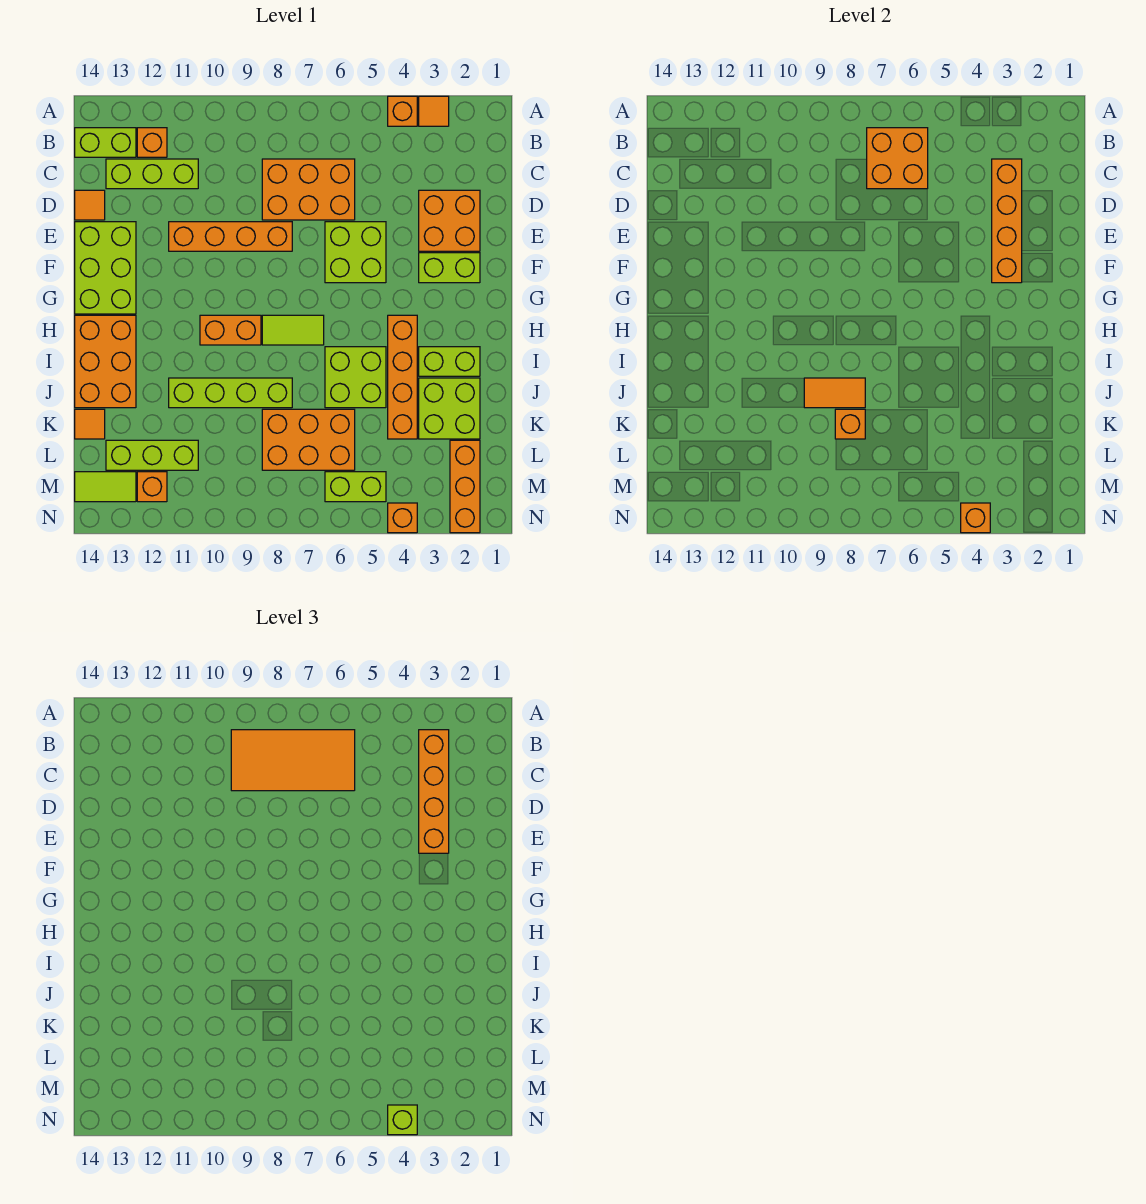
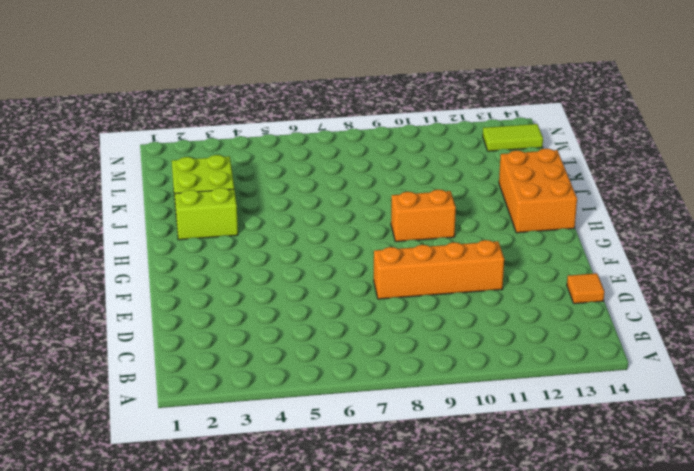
none -> orange tile A3 level 1
none -> orange brick A4 level 1
none -> orange brick B12 level 1
none -> lime brick B13:B14 level 1

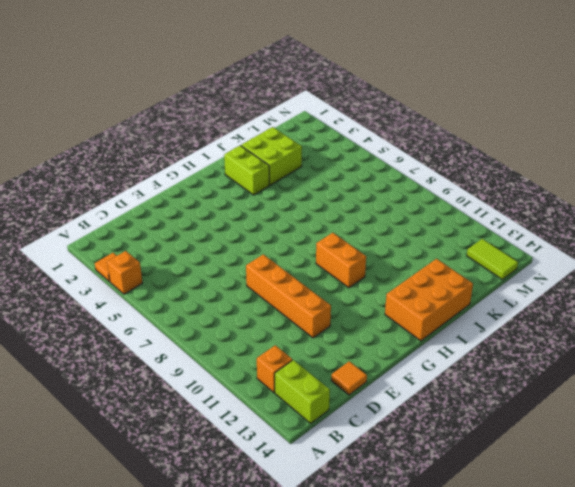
none -> orange brick C6:D8 level 1
none -> lime brick C11:C13 level 1
none -> orange brick D2:E3 level 1
none -> lime brick E5:F6 level 1

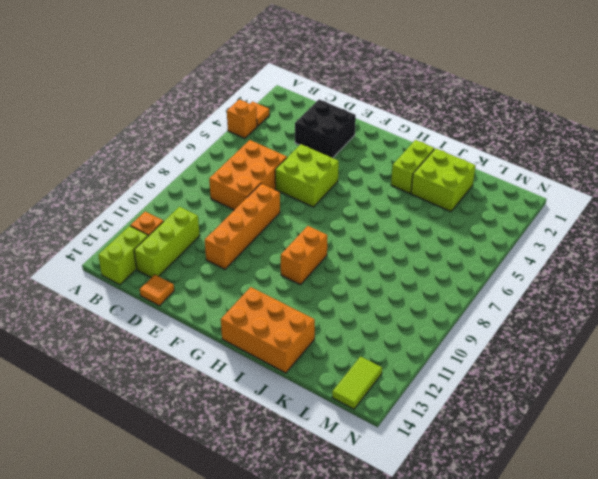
black brick D2:E3 level 1 -> orange brick D2:E3 level 1
none -> lime brick E13:G14 level 1
none -> lime brick F2:F3 level 1
none -> orange brick H4:K4 level 1
none -> lime tile H7:H8 level 1

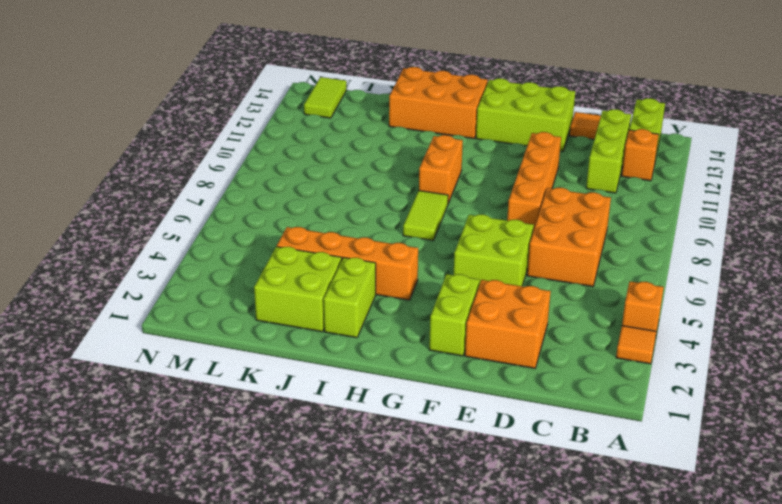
none -> lime brick I5:J6 level 1
none -> lime brick J8:J11 level 1
none -> orange brick K6:L8 level 1
none -> orange tile K14 level 1

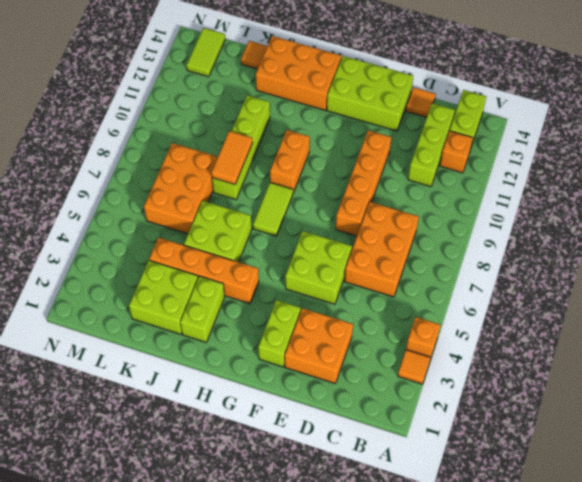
none -> orange brick L2:N2 level 1
none -> lime brick L11:L13 level 1
none -> lime brick M5:M6 level 1
none -> orange brick M12 level 1

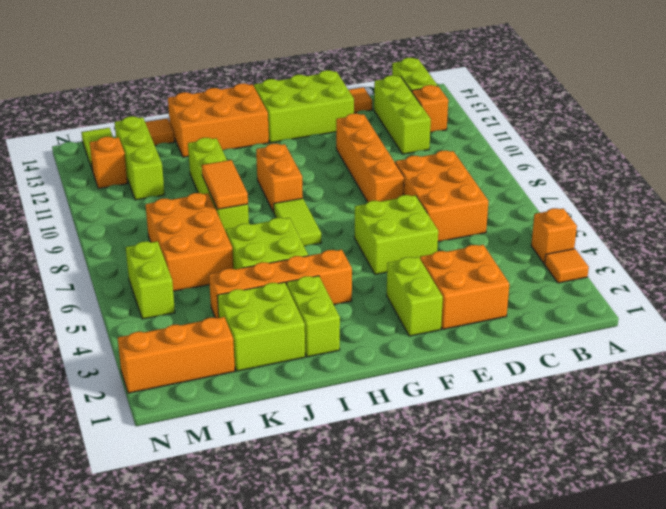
none -> orange brick N4 level 1
none -> orange brick B6:C7 level 2
none -> orange brick C3:F3 level 2
none -> orange brick K8 level 2

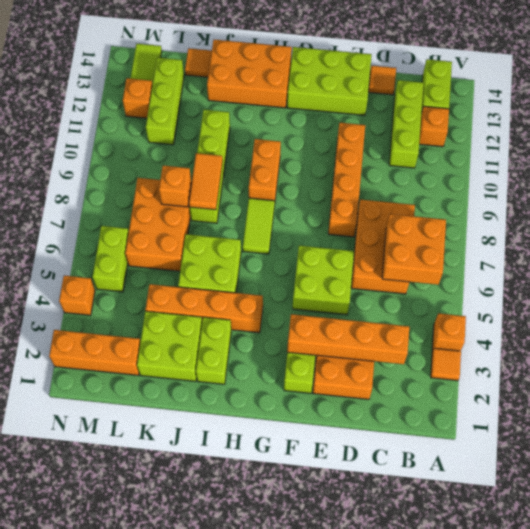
none -> orange brick N4 level 2
none -> orange brick B3:E3 level 3
none -> orange tile B6:C9 level 3
none -> lime brick N4 level 3

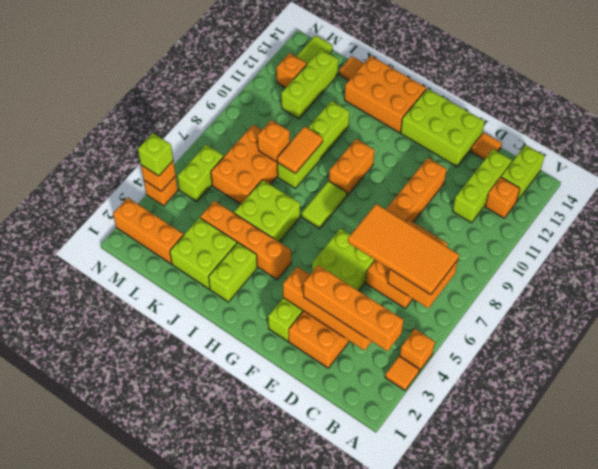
orange tile B6:E7 level 3 -> orange tile B6:C9 level 3

